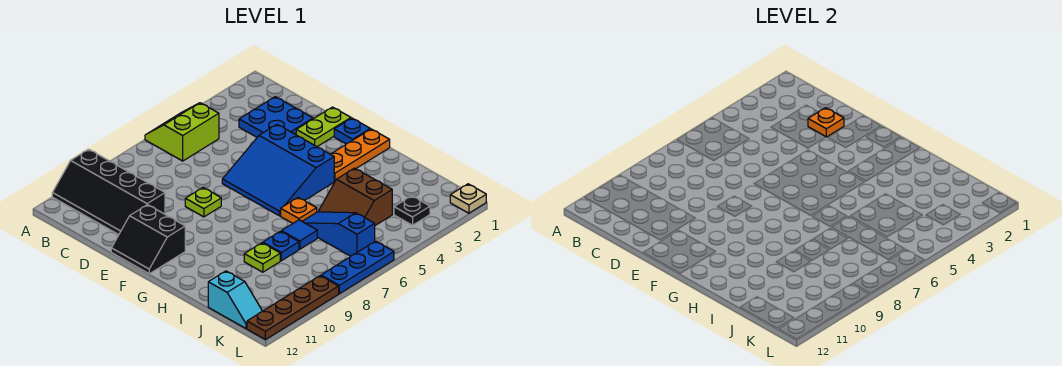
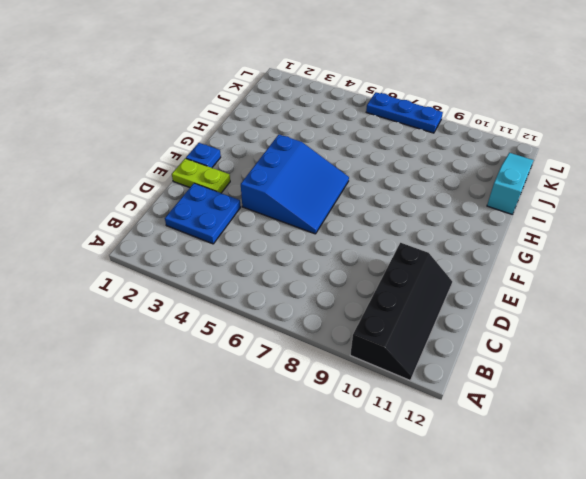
cyan slope I12:K12 level 1 top I -> cyan slope J12:K12 level 1 top J
none -> lime slope A5:B6 level 1 top B
none -> lime plate E8 level 1
none -> black slope E11:F12 level 1 top 11

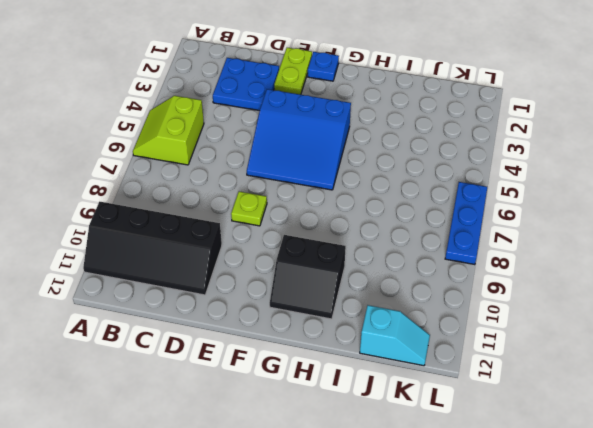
black slope G10:H11 level 1 top 10 -> black slope E11:F12 level 1 top 11
none -> orange plate G1:G3 level 1
none -> orange plate H6 level 1
none -> brown slope I4:J5 level 1 top 4

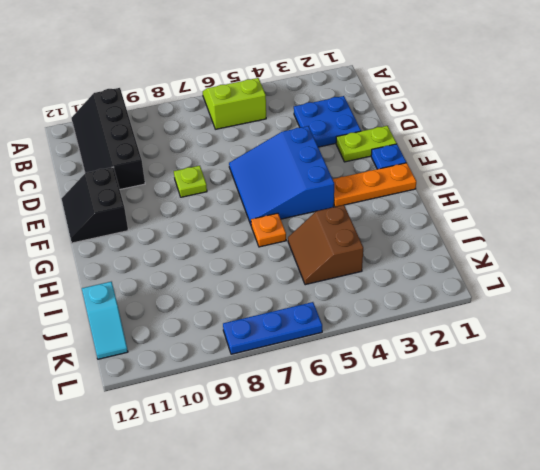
none -> blue slope I6:K6 level 1 top K
none -> blue tile I7 level 1
none -> blue plate I8 level 1

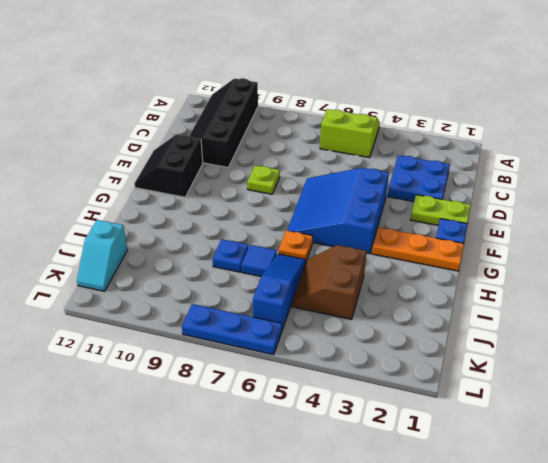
none -> lime plate I9 level 1
none -> black plate K3 level 1
none -> tan plate L1 level 1

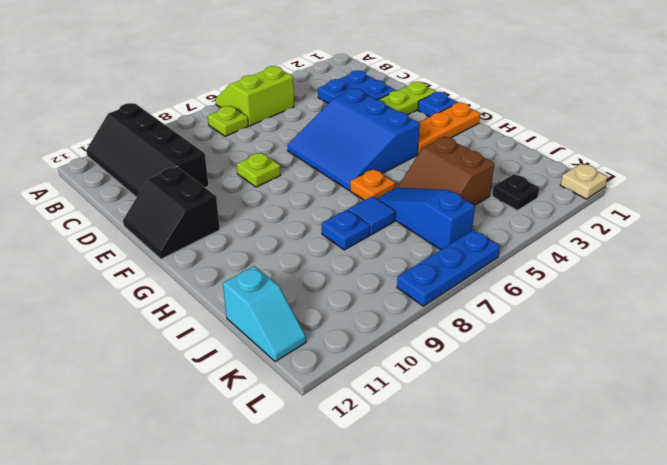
lime plate B7 level 1 -> lime plate I9 level 1
none -> brown plate L9:L12 level 1
none -> orange plate D2 level 2

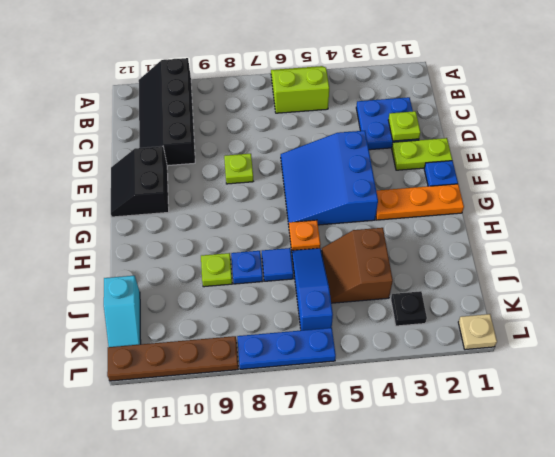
lime plate D2 level 2 -> orange plate D2 level 2

